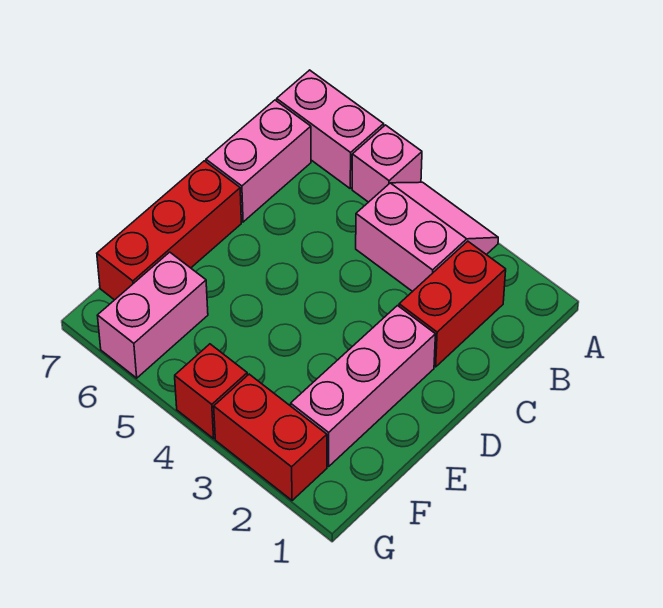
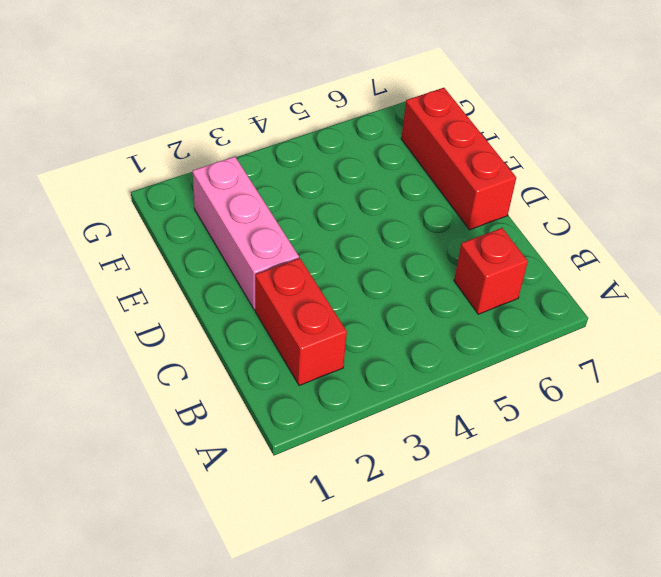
red brick B6 level 1 -> red brick G4 level 1
none -> pink slope A3:B4 level 1 top B
none -> pink brick A5 level 1

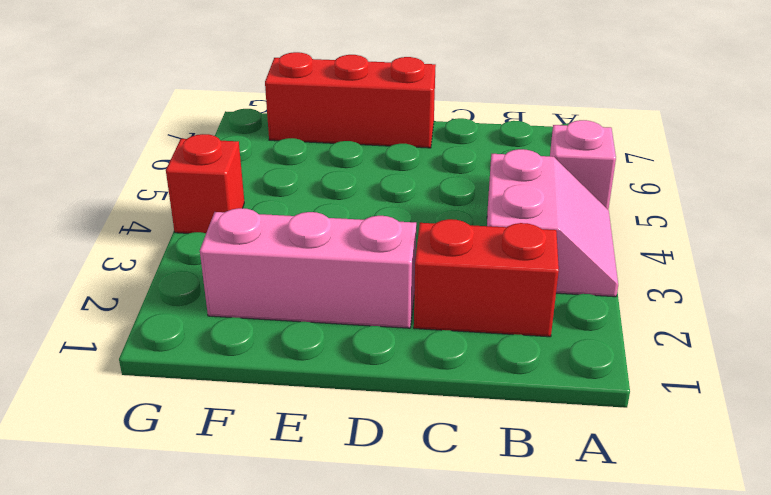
none -> pink brick A6:A7 level 1
none -> pink brick B7:C7 level 1

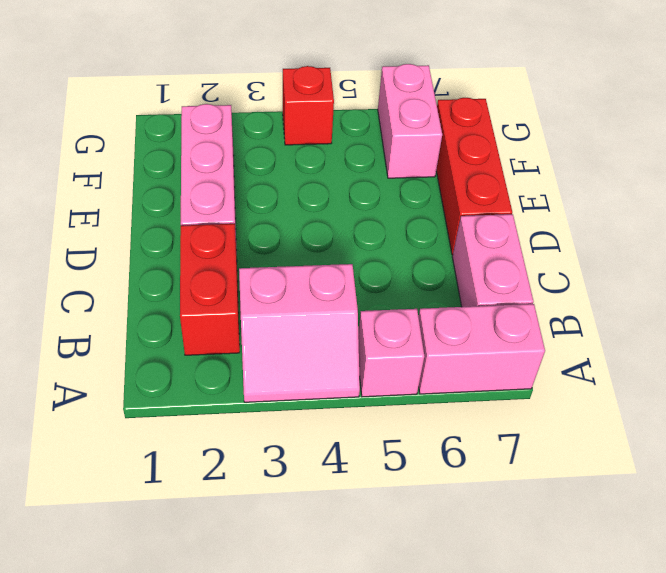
none -> red brick G2:G3 level 1

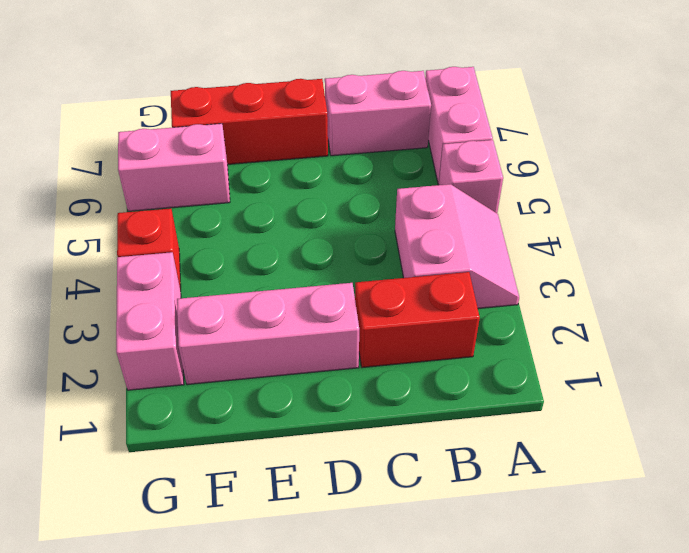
pink brick G2:G3 level 1 -> red brick G2:G3 level 1

